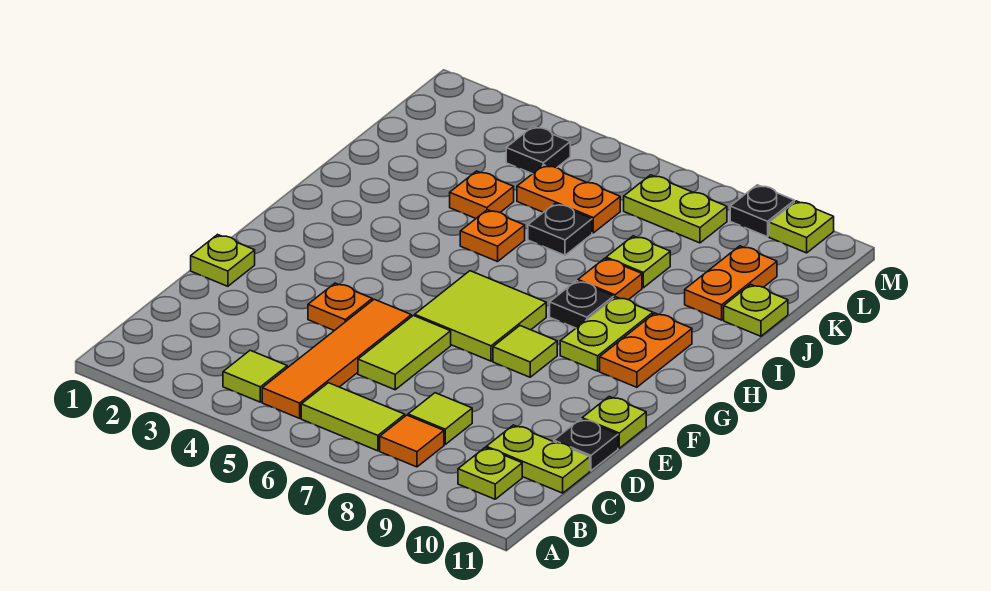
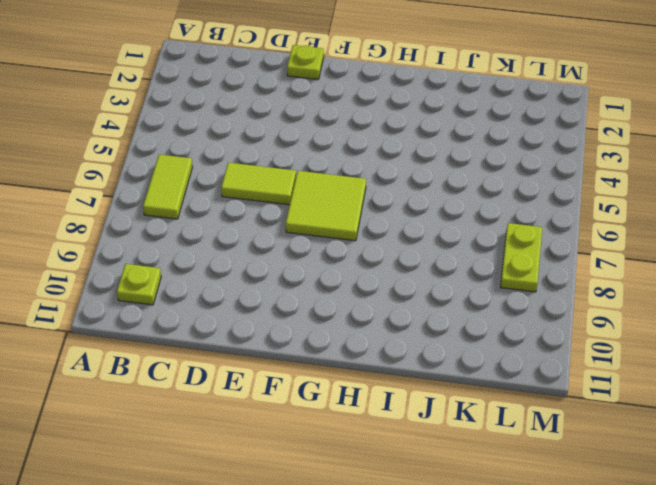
none -> lime tile B4 level 1
none -> orange tile B5:E5 level 1
none -> orange tile B8 level 1

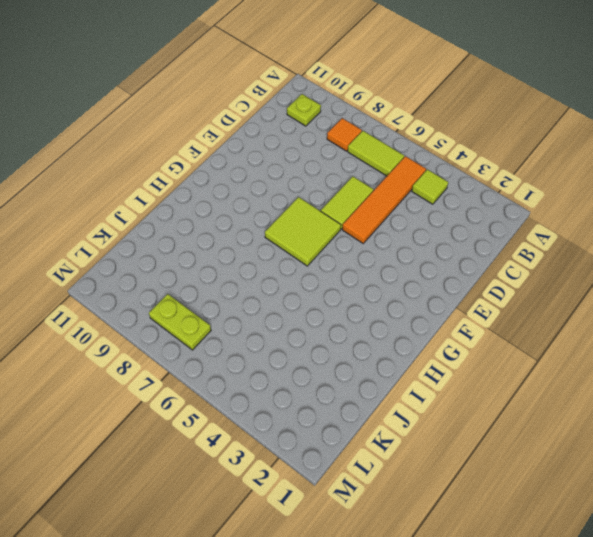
none -> lime tile C8 level 1
none -> lime plate C10:C11 level 1
none -> black plate D11 level 1

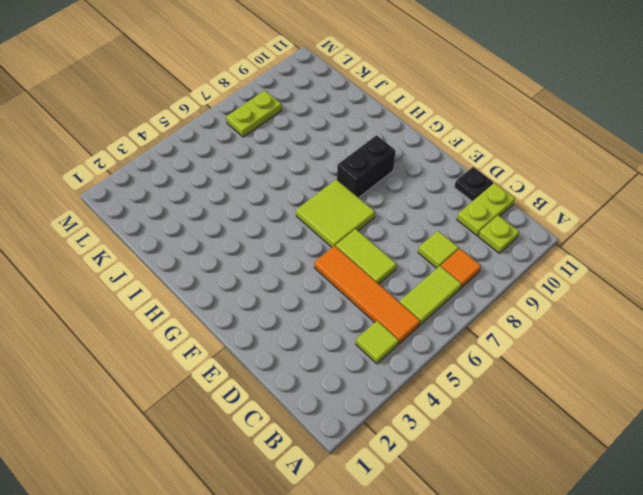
black brick G8:G9 level 1 -> lime plate G9:H9 level 1
none -> lime plate E1 level 1
none -> orange plate E4 level 1
none -> lime plate E11 level 1

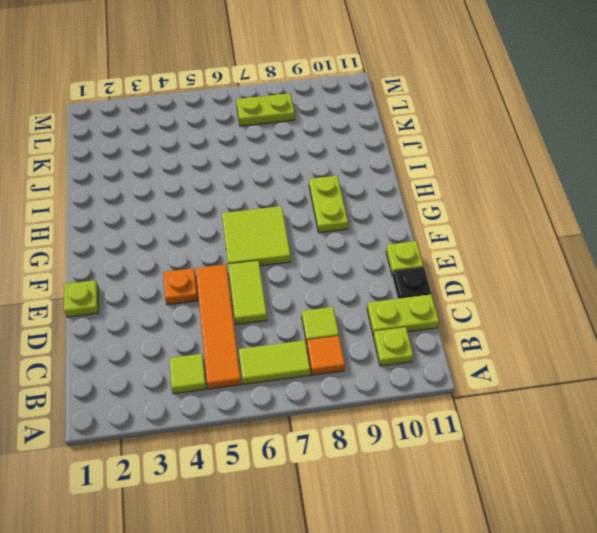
none -> lime tile F8 level 1
none -> orange plate G10:H10 level 1
none -> black plate H8 level 1

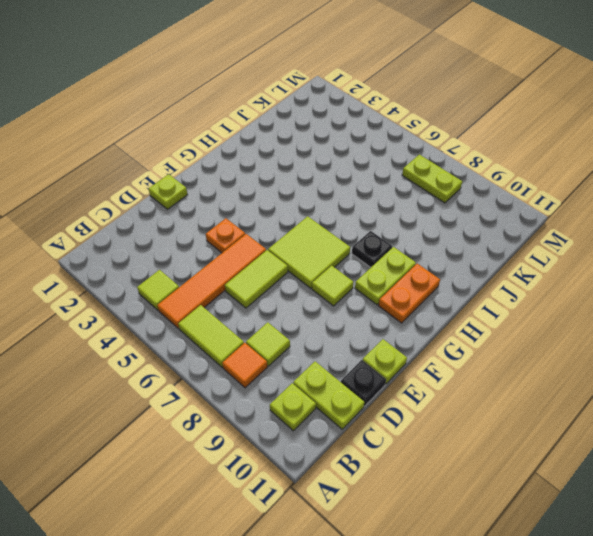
none -> orange plate I5 level 1
none -> orange plate I8 level 1
none -> orange plate J4 level 1

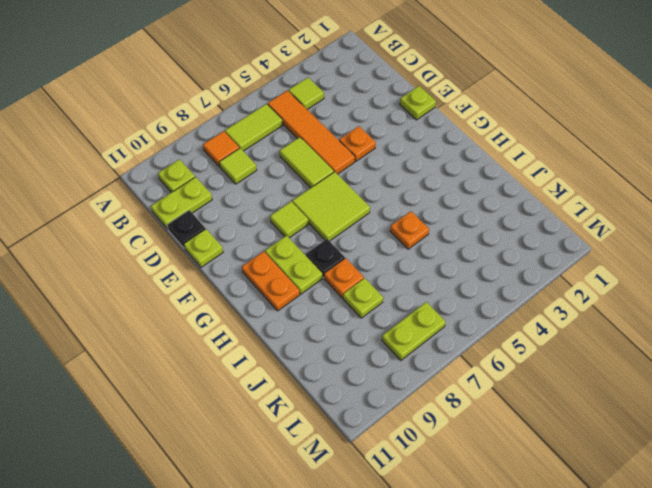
none -> orange plate J4 level 1
none -> black plate J6 level 1
none -> orange plate J10:K10 level 1

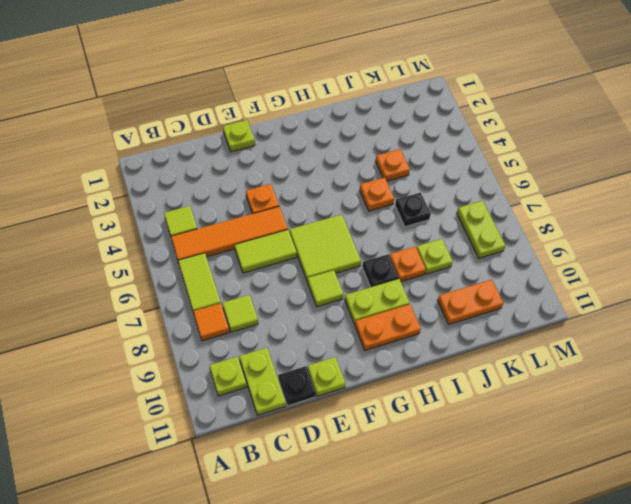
none -> lime plate J11 level 1
none -> orange plate K5:K6 level 1
none -> black plate L4 level 1

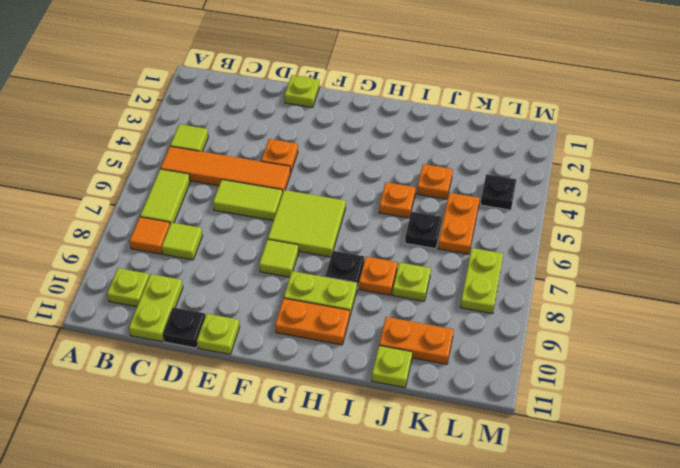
none -> black plate M9 level 1
none -> lime plate M10 level 1

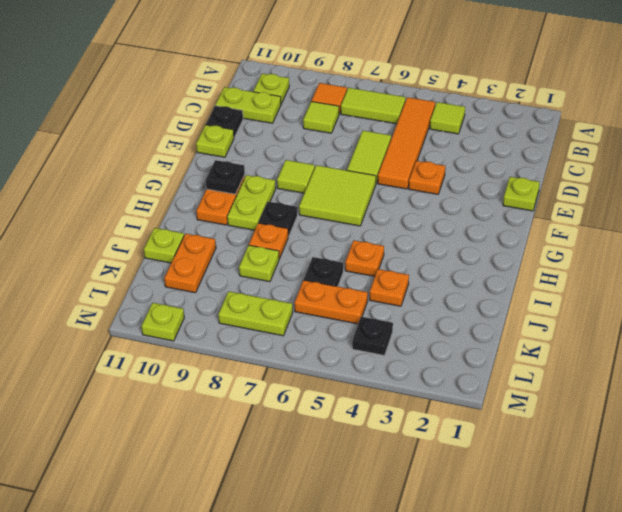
black plate G10 level 2 -> black plate M9 level 1

